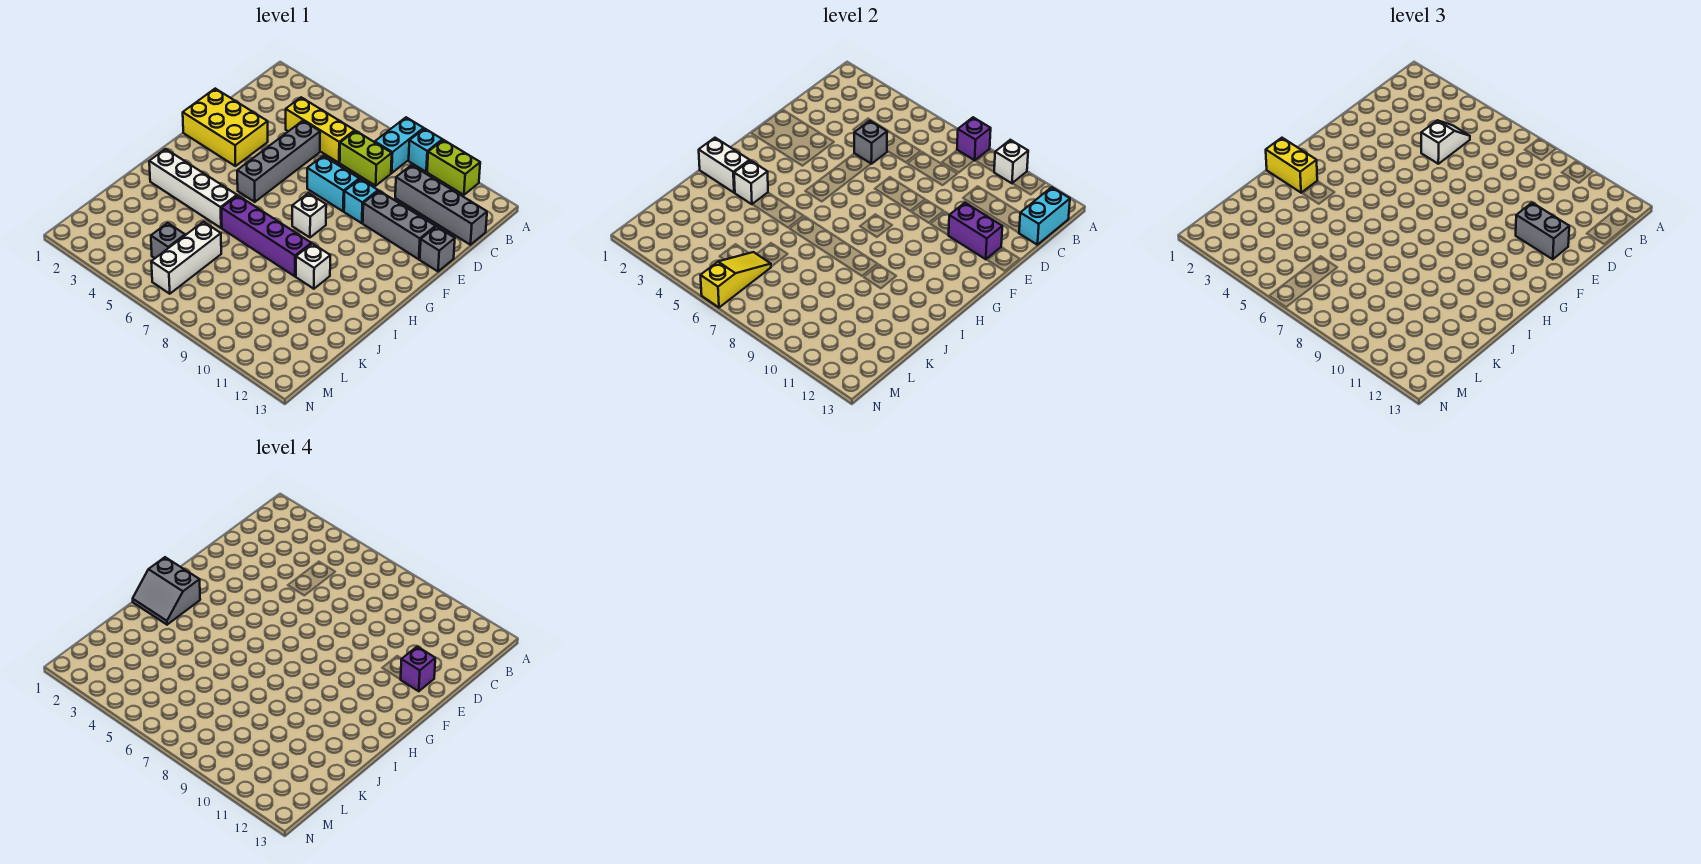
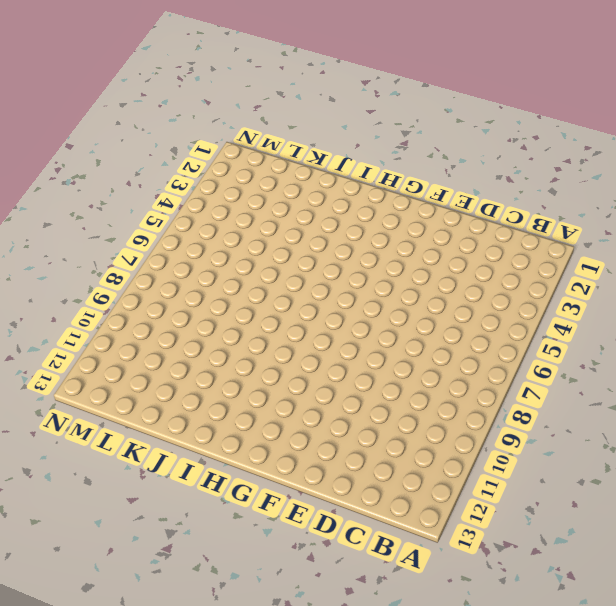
none -> cyan brick A8:B8 level 1
none -> cyan brick A9 level 1
none -> lime brick A10:A11 level 1
none -> yellow brick C4:C6 level 1

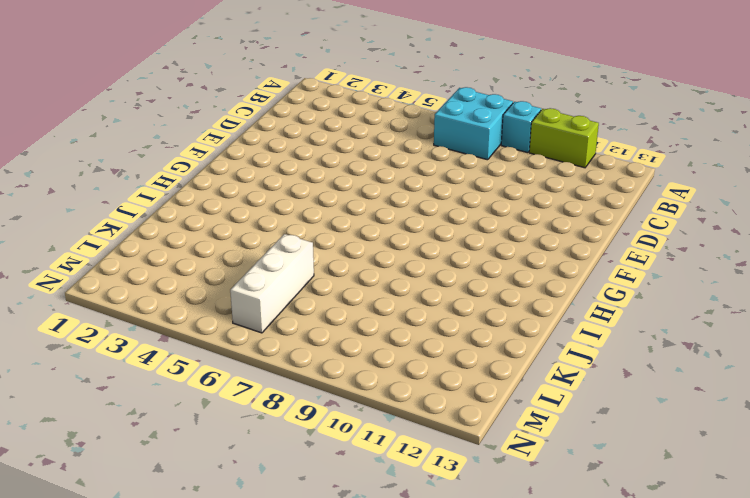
cyan brick A7:B8 level 1 -> cyan brick A8:B8 level 1
none -> yellow brick C4:C6 level 1
none -> lime brick C7:C8 level 1
none -> grey brick C10:C13 level 1
none -> grey brick D5:G5 level 1

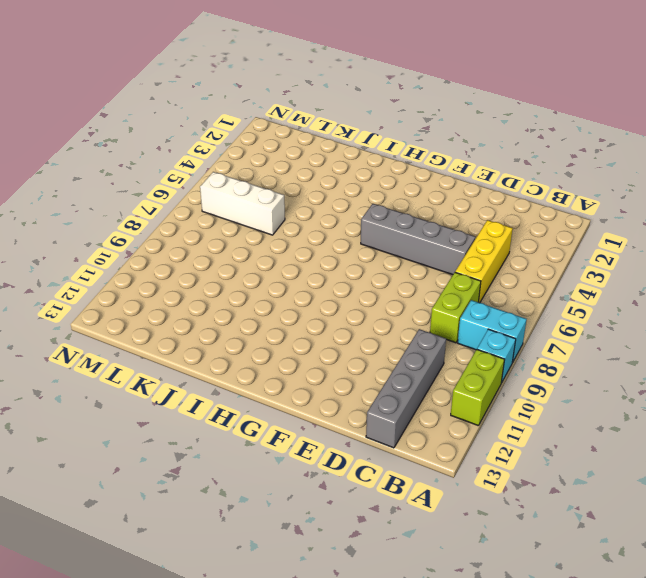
none -> yellow brick E1:F3 level 1
none -> cyan brick E7:E8 level 1
none -> cyan brick E9 level 1
none -> grey brick E10:E12 level 1

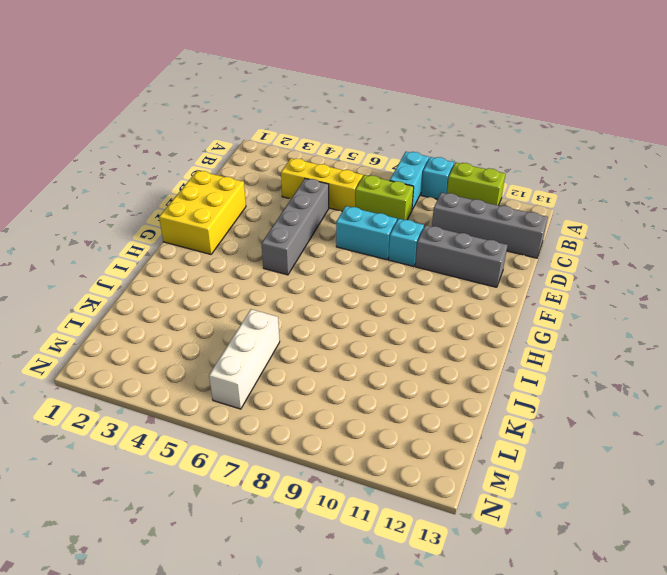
yellow brick E1:G2 level 1 -> yellow brick E1:F3 level 1
none -> grey brick E13 level 1
none -> white brick G8 level 1
none -> white brick I2:I5 level 1
none -> purple brick I6:I9 level 1

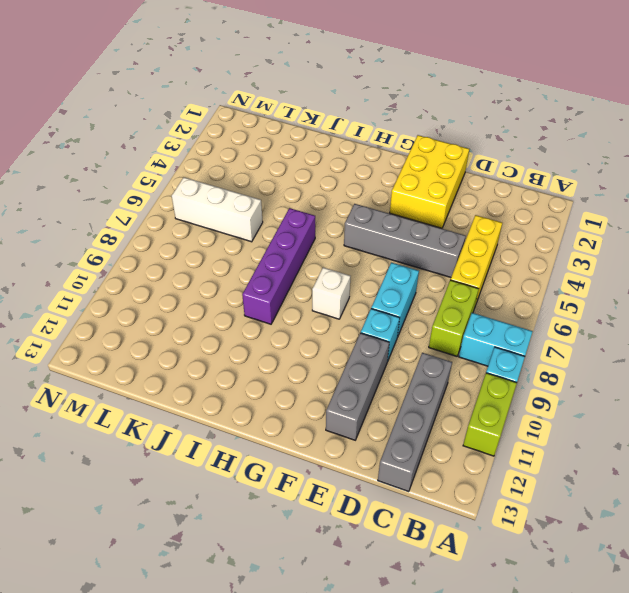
none -> grey brick E13 level 1
none -> white brick I2:I5 level 1
none -> white brick I10 level 1
none -> grey brick L5 level 1

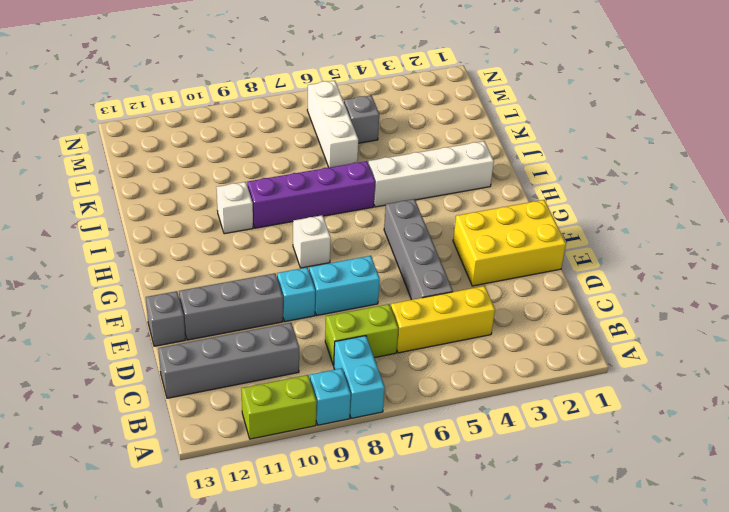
none -> purple brick A8 level 2
none -> white brick A10 level 2
none -> cyan brick B13:C13 level 2
none -> grey brick D5 level 2

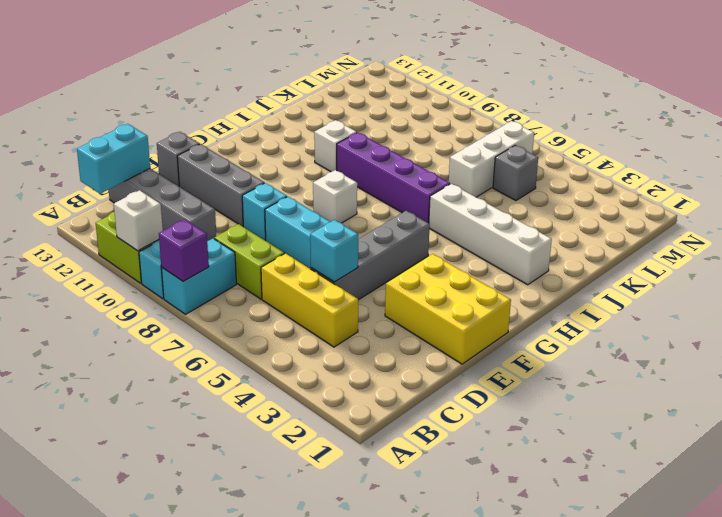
cyan brick D5 level 2 -> grey brick D5 level 2
none -> purple brick E11:E12 level 2
none -> white brick I1:I2 level 2
none -> white brick I3 level 2
none -> yellow slope L6:N6 level 2 top N

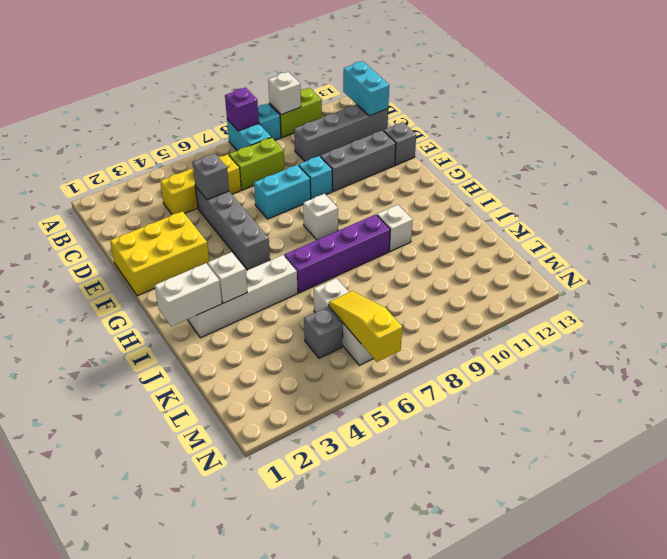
none -> purple brick E11:E12 level 2
none -> white slope C5:D5 level 3 top D
none -> grey brick E11:E12 level 3
none -> yellow brick I1:I2 level 3

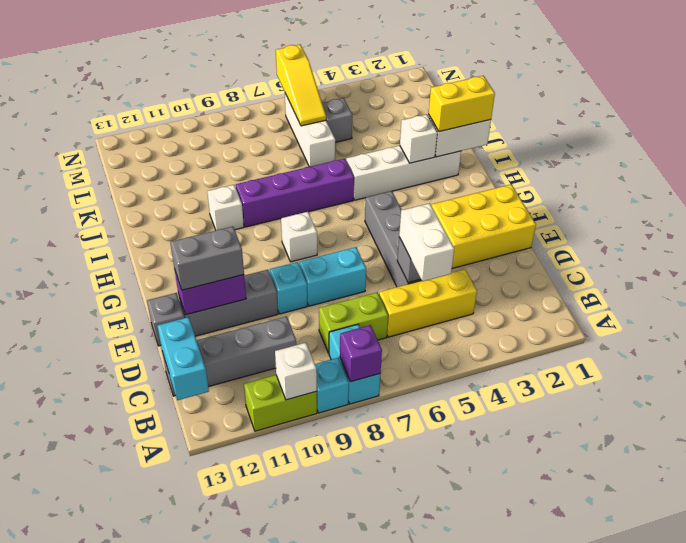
white brick C5:D5 level 3 -> white slope C5:D5 level 3 top D
none -> purple brick E12 level 4
none -> grey slope H1:I2 level 4 top H

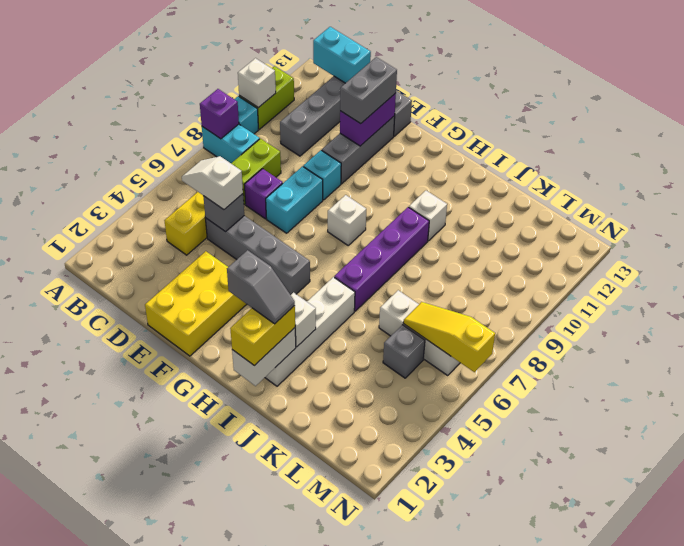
purple brick D7 level 1 -> purple brick E12 level 4
grey slope H2:I2 level 4 top H -> grey slope H1:I2 level 4 top H

